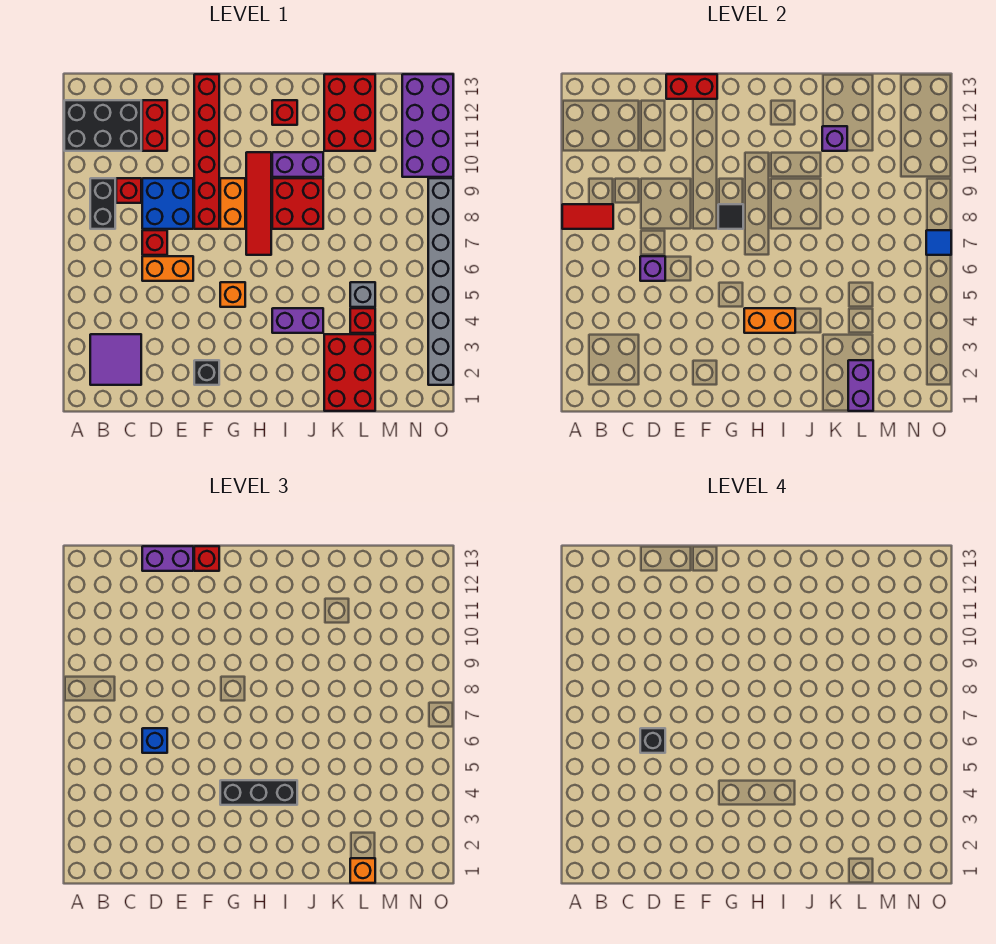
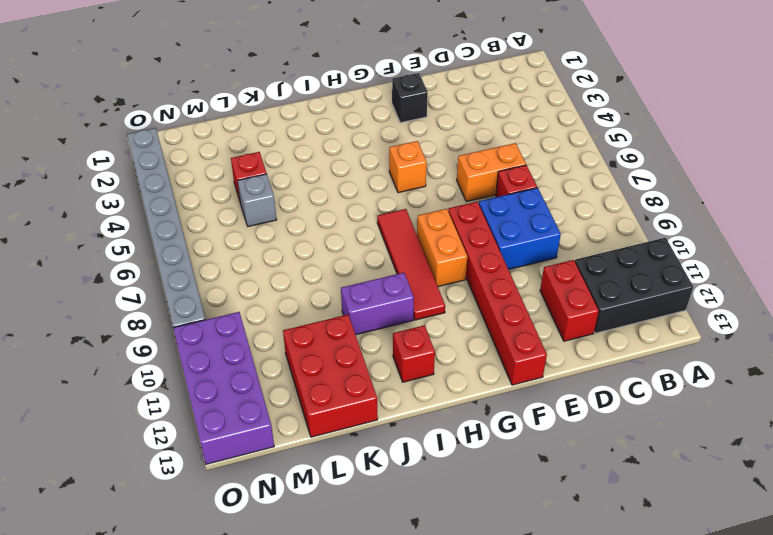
none -> purple tile B2:C3 level 1
none -> black brick B8:B9 level 1
none -> red brick C9 level 1
none -> purple brick I4:J4 level 1

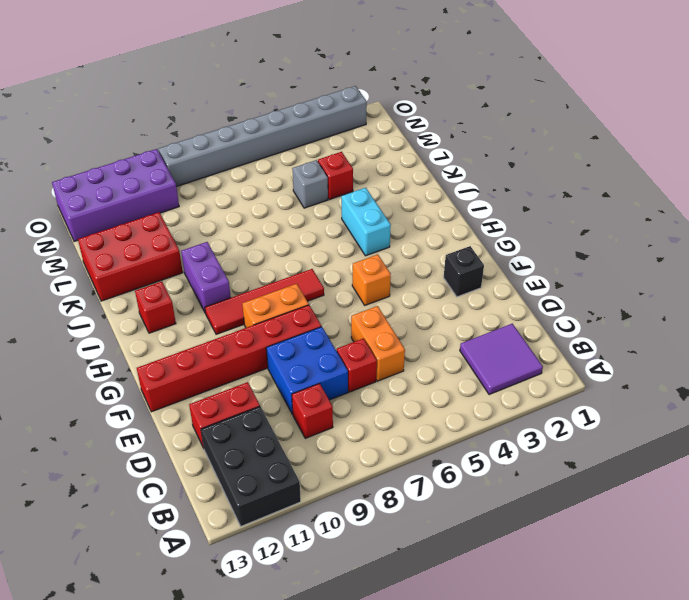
cyan brick I4:J4 level 1 -> purple brick I4:J4 level 1
none -> black brick B8:B9 level 1
none -> red brick I8:J9 level 1
none -> red brick K1:L3 level 1
none -> red tile A8:B8 level 2

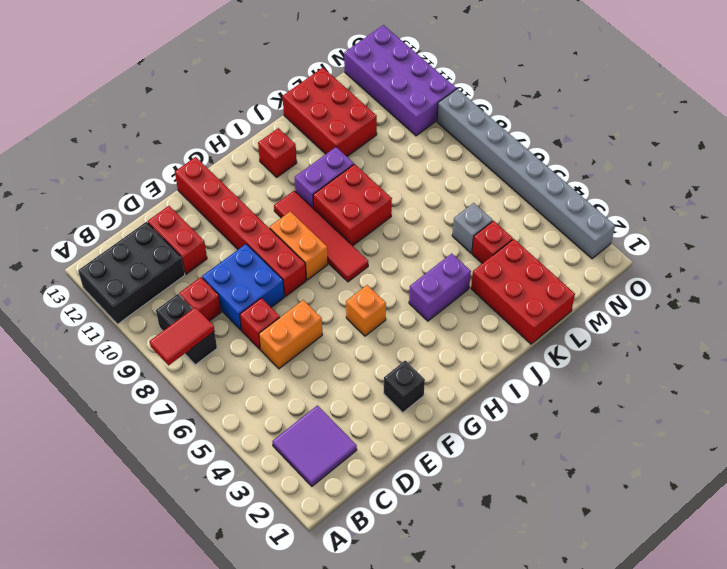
none -> purple brick D6 level 2
none -> red brick E13:F13 level 2
none -> black tile G8 level 2
none -> orange brick H4:I4 level 2

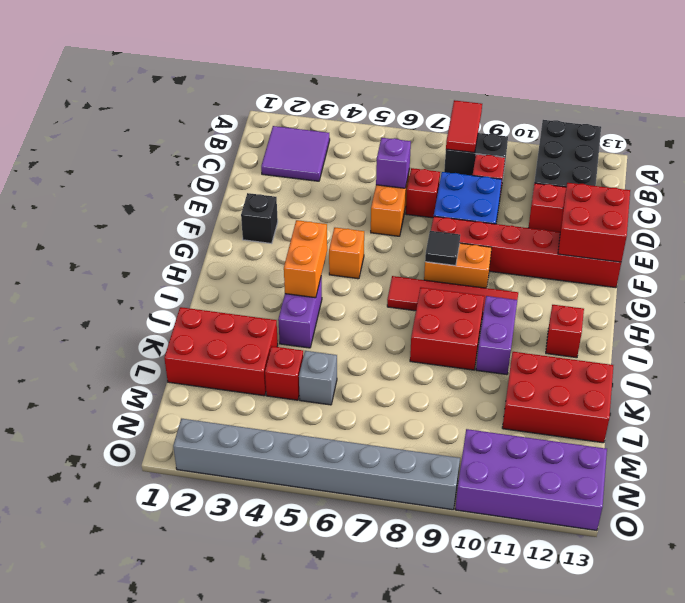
red brick E12:F13 level 2 -> red brick E13:F13 level 2
none -> purple brick K11 level 2
none -> purple brick L1:L2 level 2
none -> blue tile O7 level 2
none -> blue brick D6 level 3

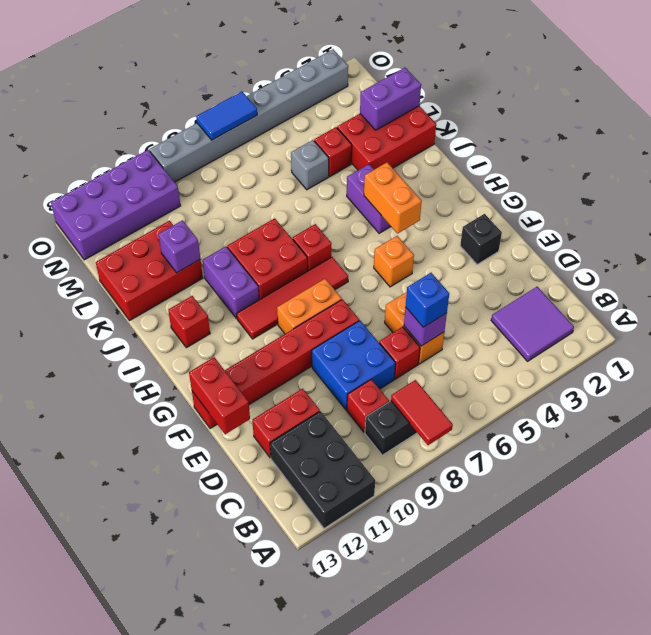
red brick I7 level 1 -> red brick F13 level 3
blue tile O6:O7 level 2 -> blue tile O7 level 2
none -> black tile G8 level 2
none -> purple brick D13:E13 level 3
none -> black brick G4:I4 level 3
none -> orange brick L1 level 3

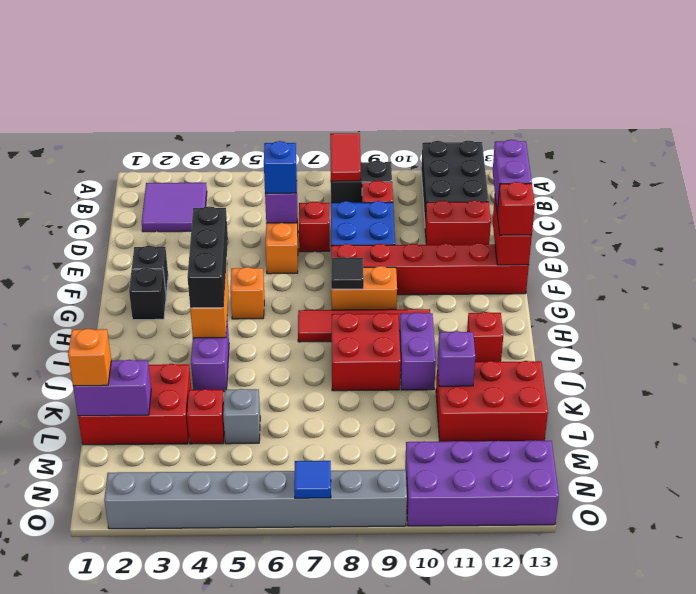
black brick G2 level 1 -> black brick D6 level 4

